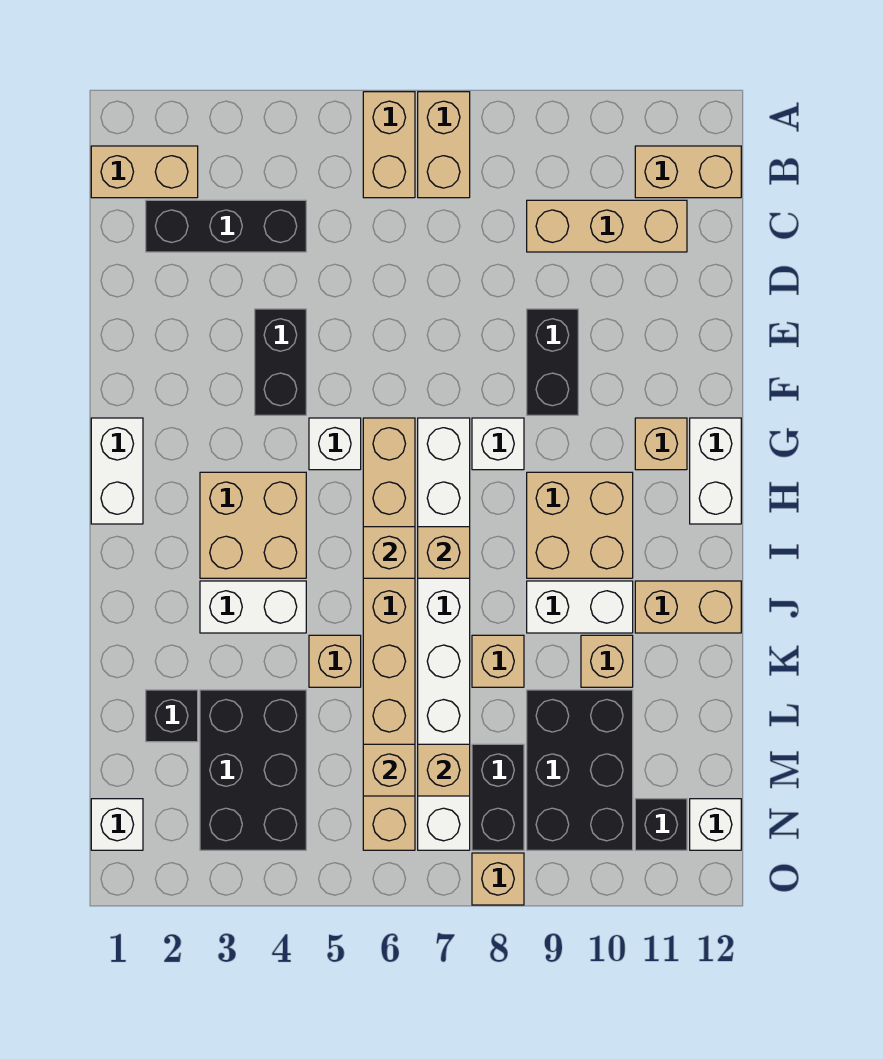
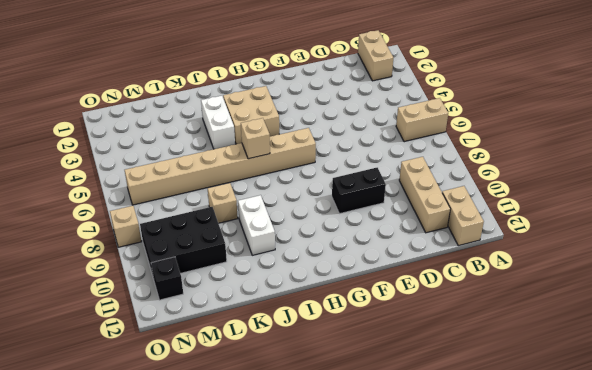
none -> tan brick A7:B7 level 1
none -> black brick C2:C4 level 1
none -> black brick E4:F4 level 1
none -> white brick G1:H1 level 1

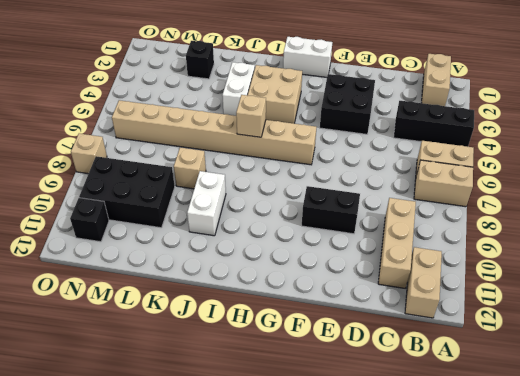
black brick A4:C4 level 1 -> black brick C2:C4 level 1
black brick E3:F4 level 1 -> black brick E4:F4 level 1
none -> white brick G5 level 1
none -> white brick G7:N7 level 1
none -> white brick G8 level 1
none -> tan brick G11 level 1

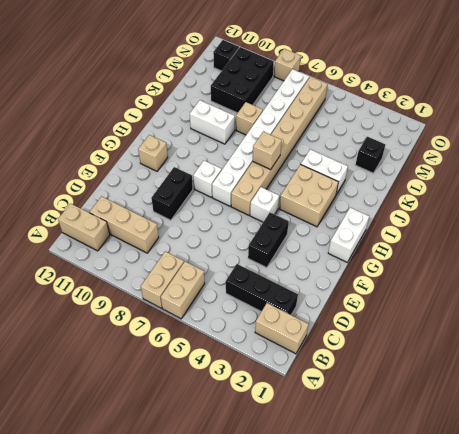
none -> white brick G12:H12 level 1
none -> tan brick H9:I10 level 1
none -> tan brick J11:J12 level 1
none -> tan brick K5 level 1

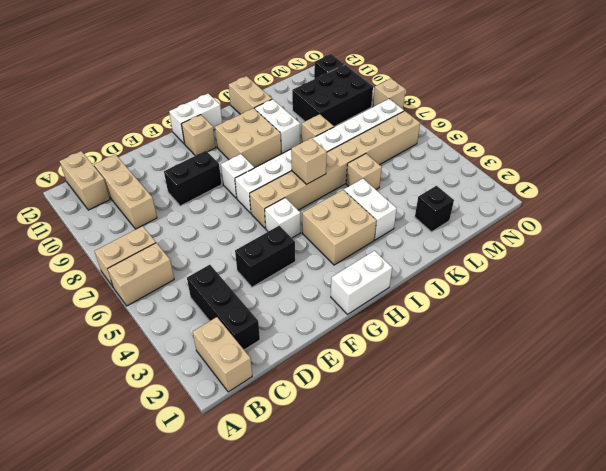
none -> tan brick K10 level 1
none -> black brick L3:N4 level 1
none -> black brick M8:N8 level 1
none -> white brick N1 level 1

